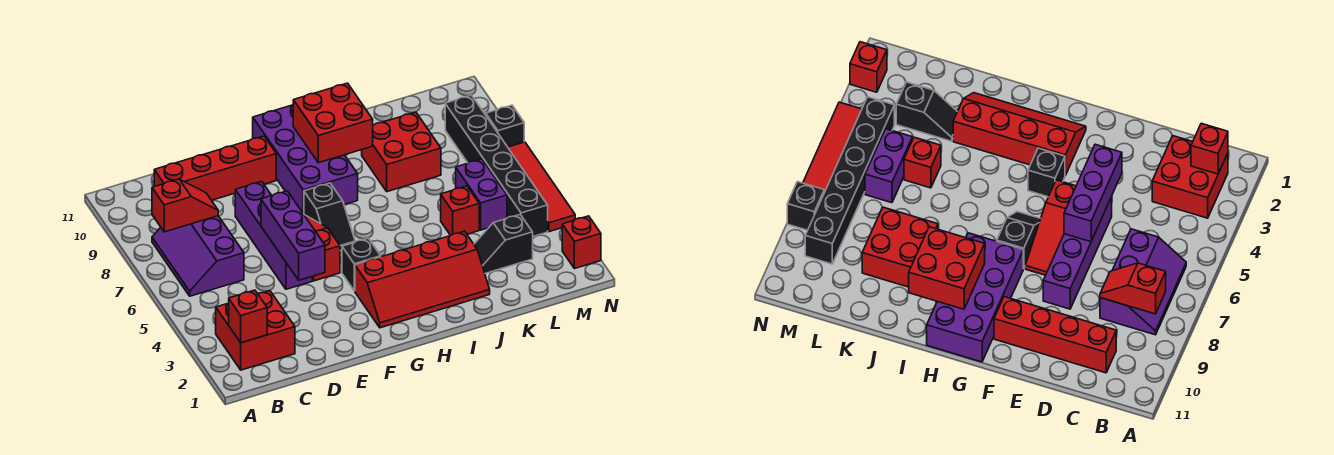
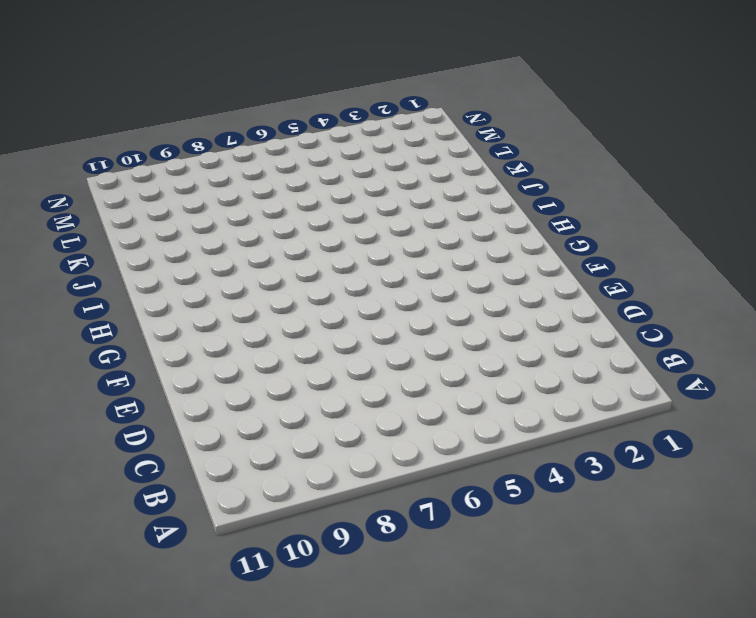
none -> red brick B2:C3 level 1
none -> purple slope B6:C8 level 1 top C
none -> red brick C10:F10 level 1

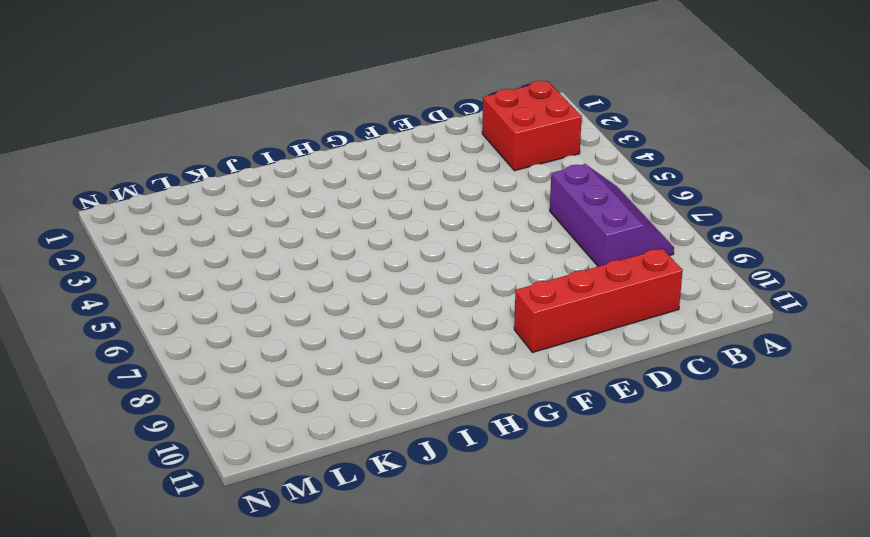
none -> purple brick E5:E8 level 1
none -> red slope F5:F7 level 1 top 5
none -> red slope G2:J3 level 1 top 3

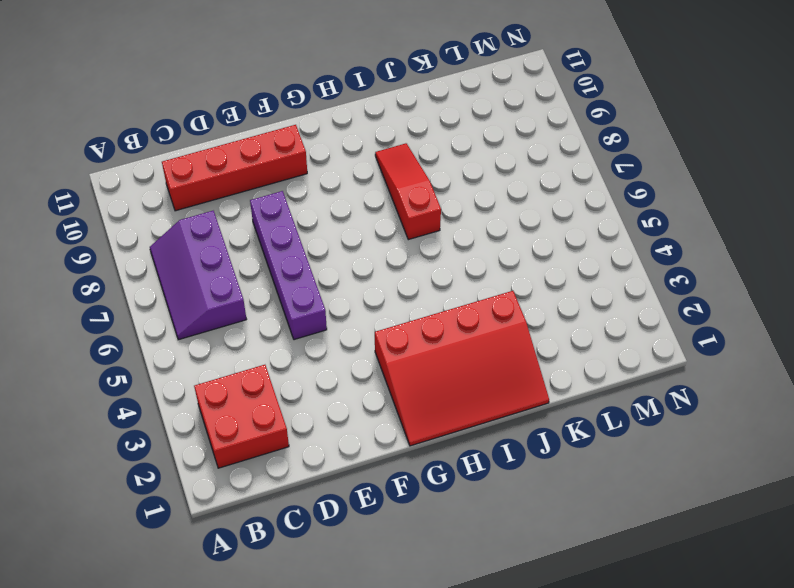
red slope G1:J3 level 1 top 3 -> red slope G2:J3 level 1 top 3
red slope I7:I9 level 1 top 7 -> red slope F5:F7 level 1 top 5
none -> black brick G4 level 1
none -> black slope G6:G7 level 1 top 7
none -> purple brick G8:H11 level 1

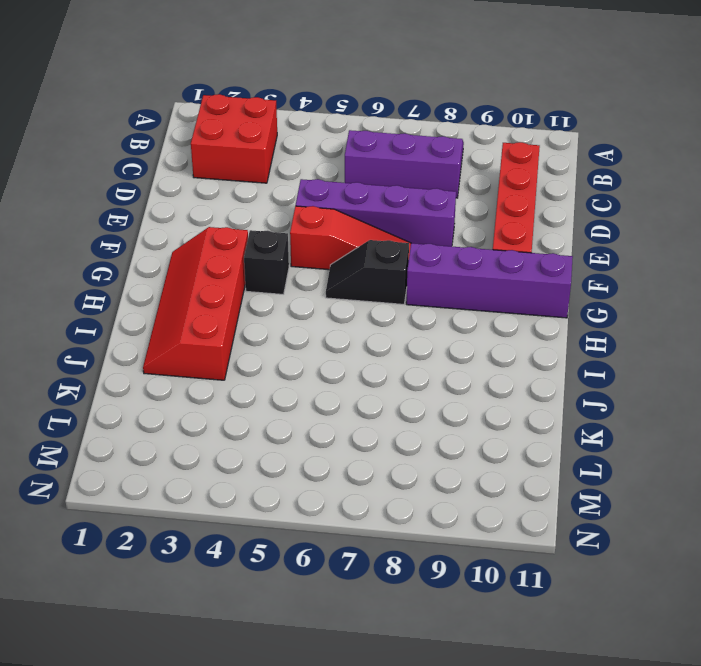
purple brick G8:G11 level 1 -> purple brick G8:H11 level 1
none -> red brick J8:K9 level 1
none -> black slope K3:L3 level 1 top L
none -> red brick K5 level 1

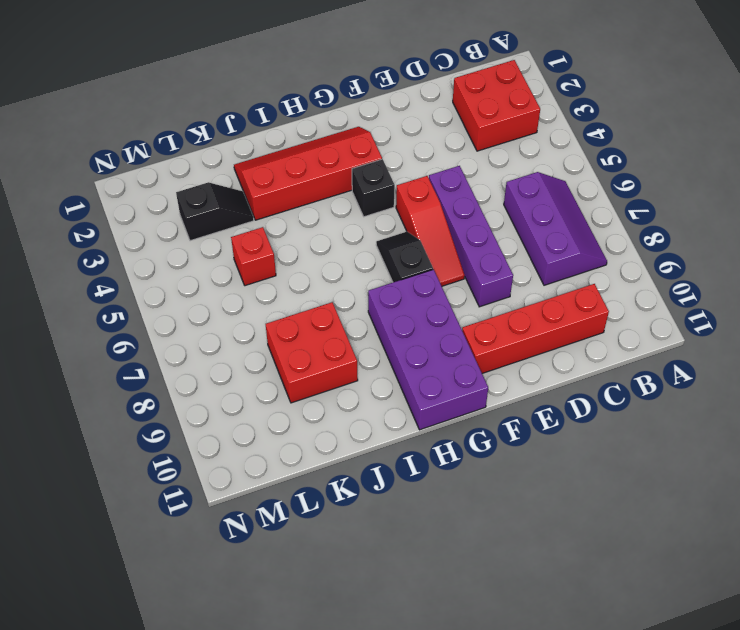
none -> purple brick L5:L6 level 1
none -> black brick M4:M9 level 1
none -> red brick N2 level 1

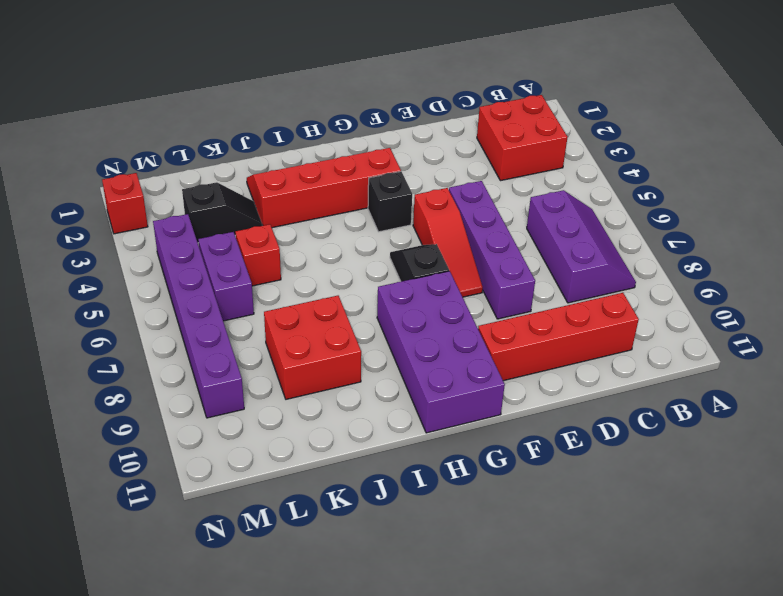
purple brick M4:M9 level 1 -> black brick M4:M9 level 1
none -> red tile N4:N7 level 1
none -> black brick N8 level 1
none -> red brick B2 level 2

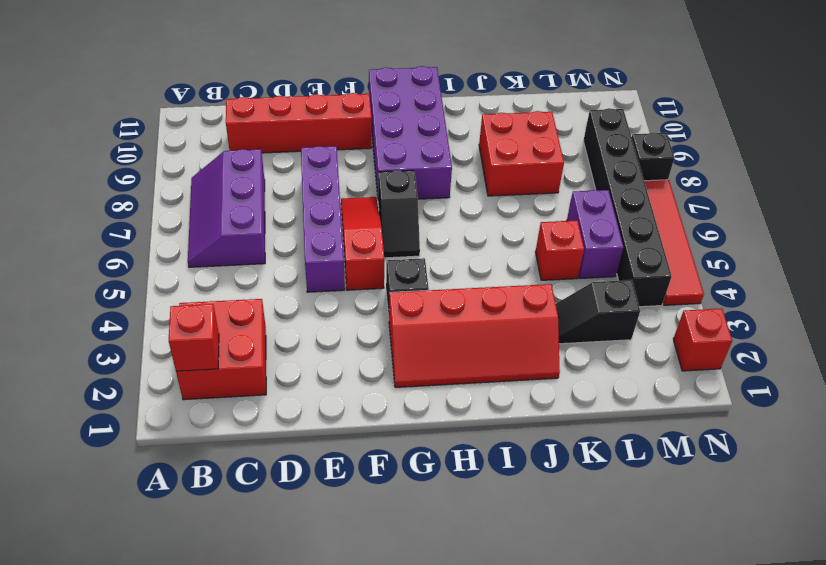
none -> red slope B8:C8 level 2 top B
none -> purple brick E4:E6 level 2
none -> red brick H9:I10 level 2

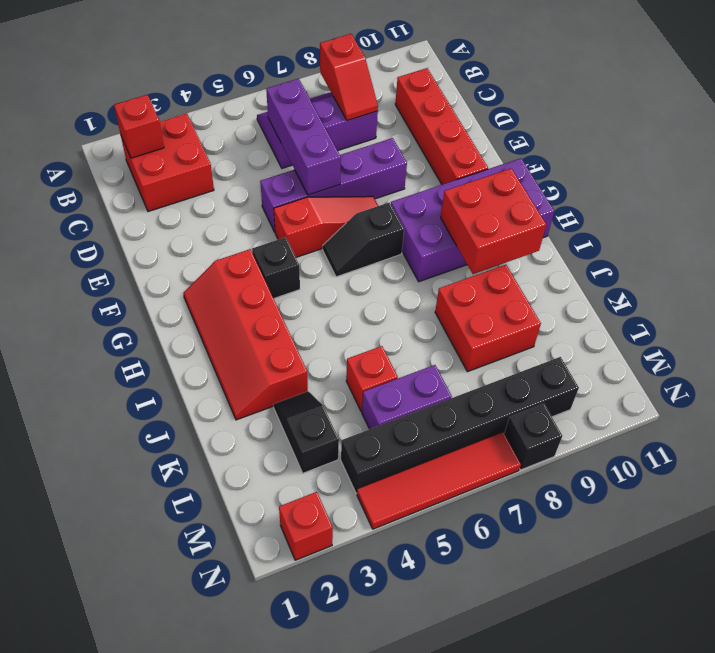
purple brick C6:E6 level 2 -> purple brick E4:E6 level 2

